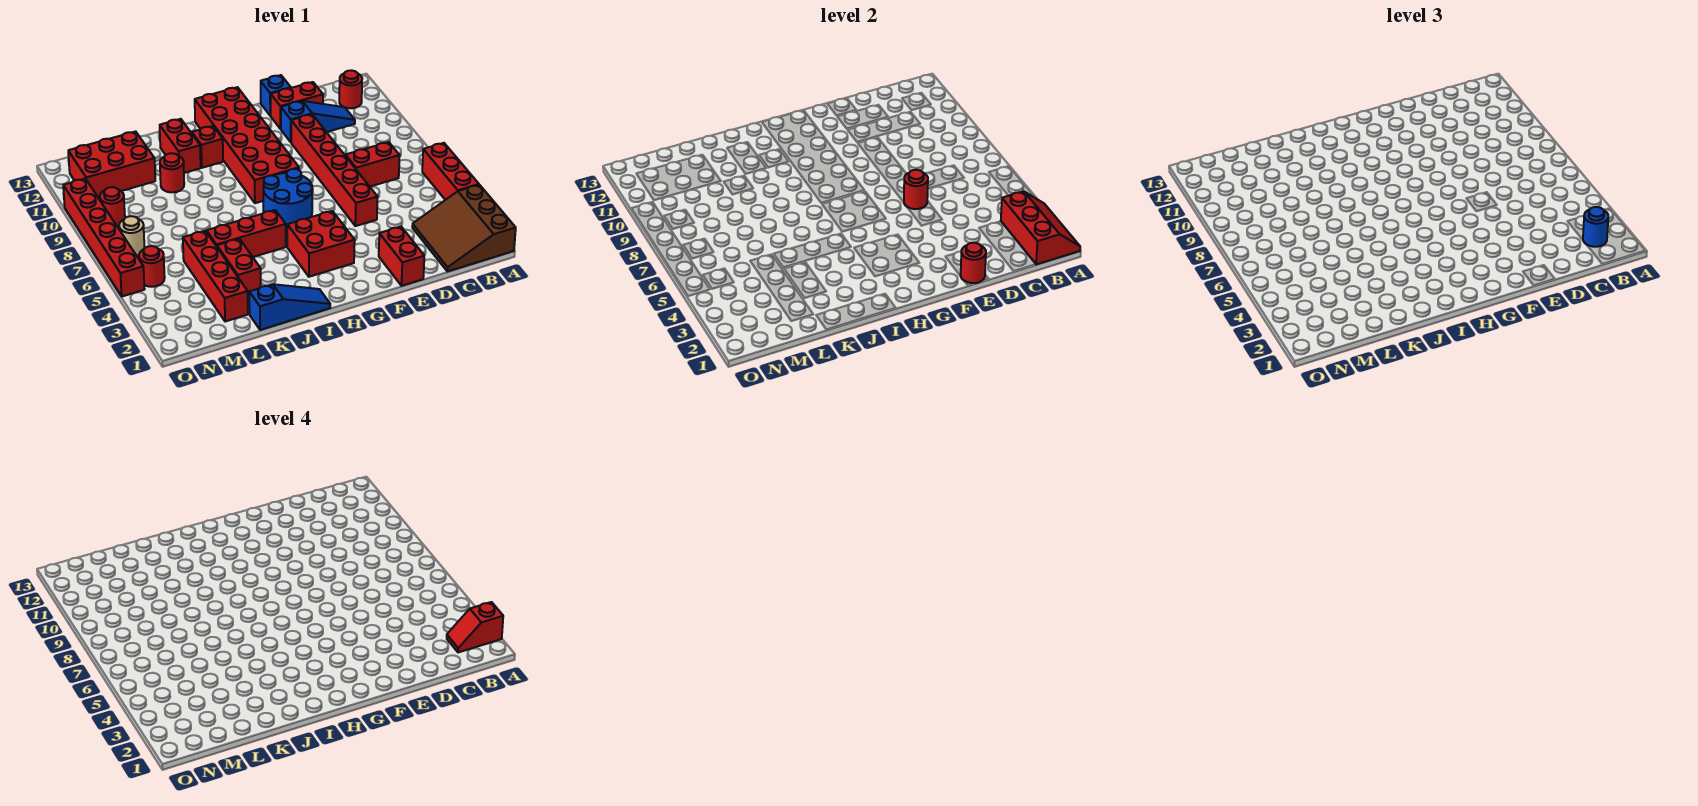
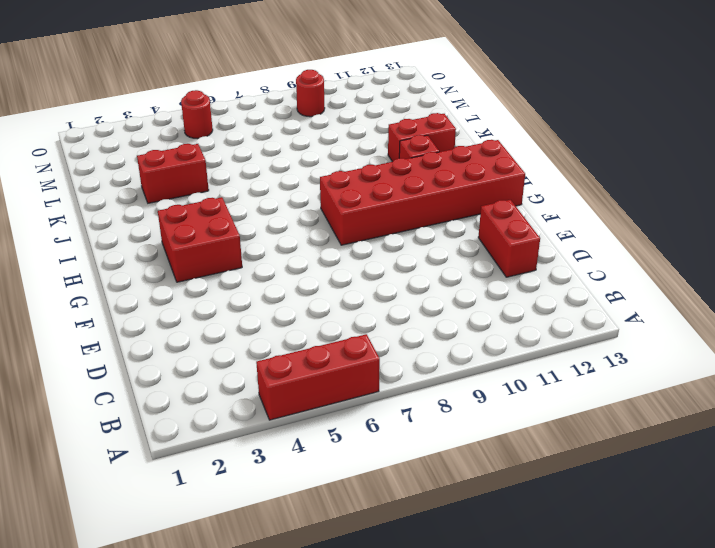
none -> brown slope A1:C3 level 1 top A
none -> red round brick B12 level 1
none -> red brick C7:D7 level 1

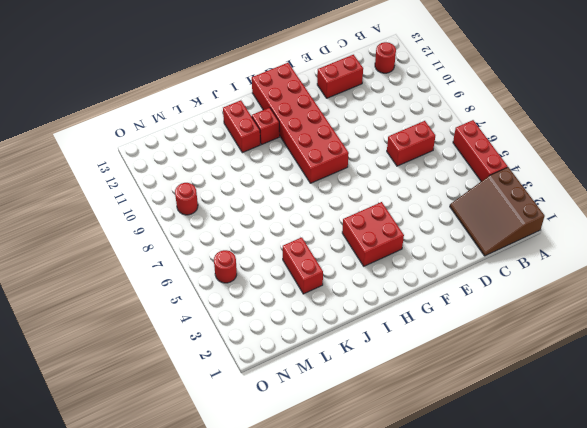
none -> blue slope C11:E11 level 1 top E
none -> red brick E1:E2 level 1
none -> red brick E5:E10 level 1

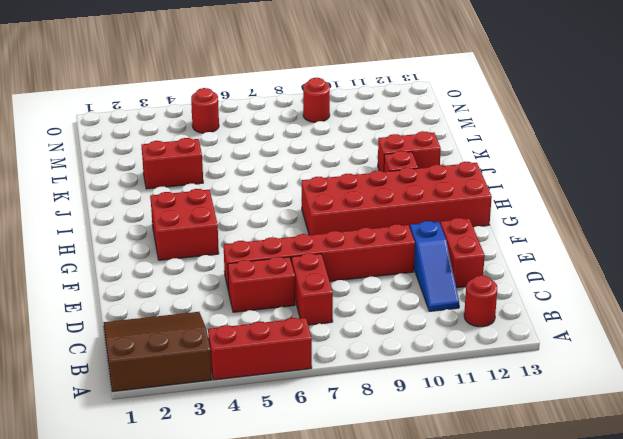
red brick D5:D6 level 1 -> red brick E1:E2 level 1
none -> blue brick E13 level 1
none -> blue round brick G6:H7 level 1
none -> blue slope I1:K1 level 1 top K

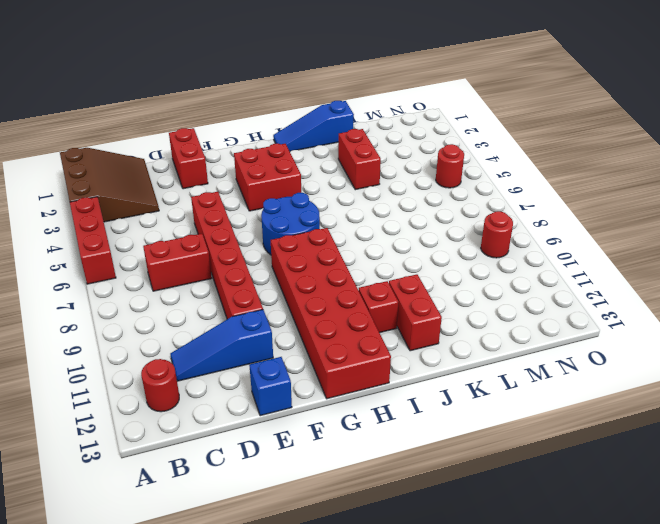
none -> red brick D12:E12 level 1
none -> red brick I5:K5 level 1
none -> red round brick K10 level 1

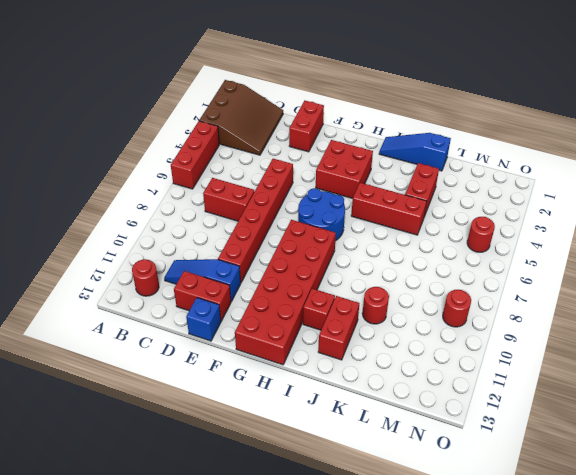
none -> red brick L2:L5 level 1
none -> red brick L11:N12 level 1
none -> tan round brick N7 level 1

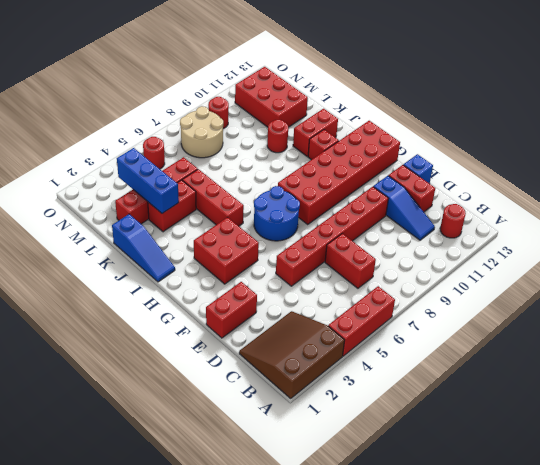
blue brick K3:M3 level 2 -> none
tan round brick M7:N8 level 1 -> tan round brick N7 level 1
none -> red brick O5:O10 level 1
none -> red slope A1:B3 level 2 top B
none -> red round brick E1 level 2

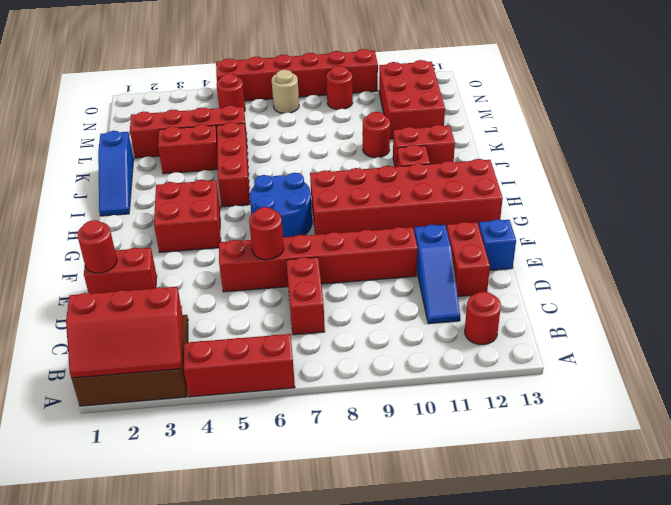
none -> blue round brick B2 level 3
none -> red slope A2:B2 level 4 top A

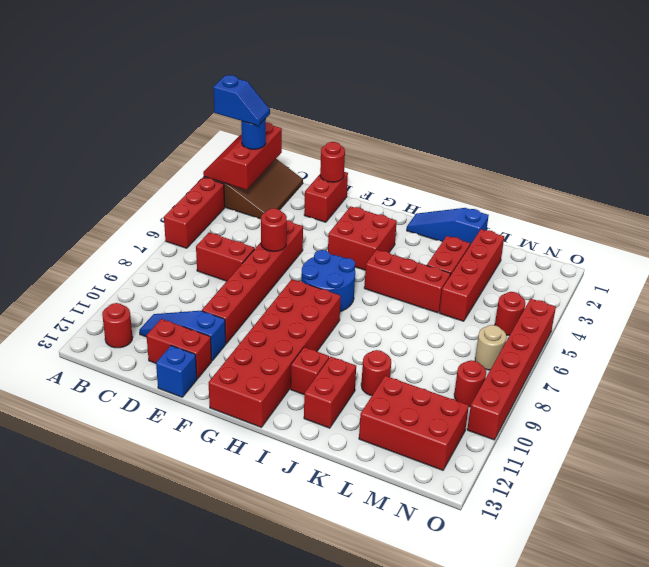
blue slope A2:B2 level 4 top A -> red slope A2:B2 level 4 top A

